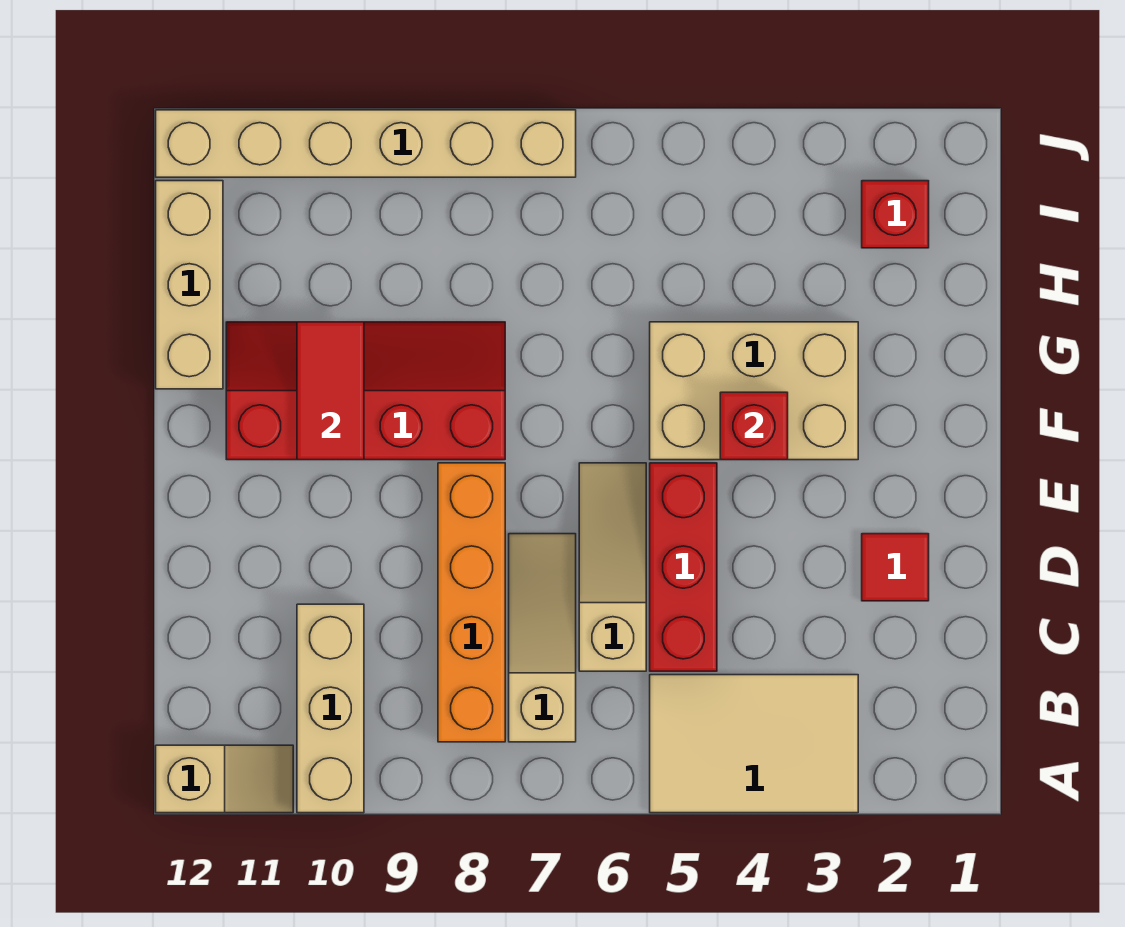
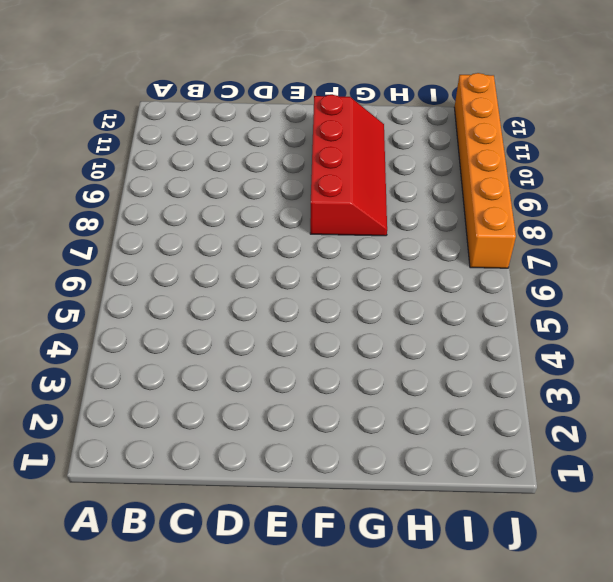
orange brick J7:J12 level 1 -> tan brick J7:J12 level 1
none -> tan tile A3:B5 level 1
none -> tan brick A10:C10 level 1
none -> tan slope A11:A12 level 1 top 12

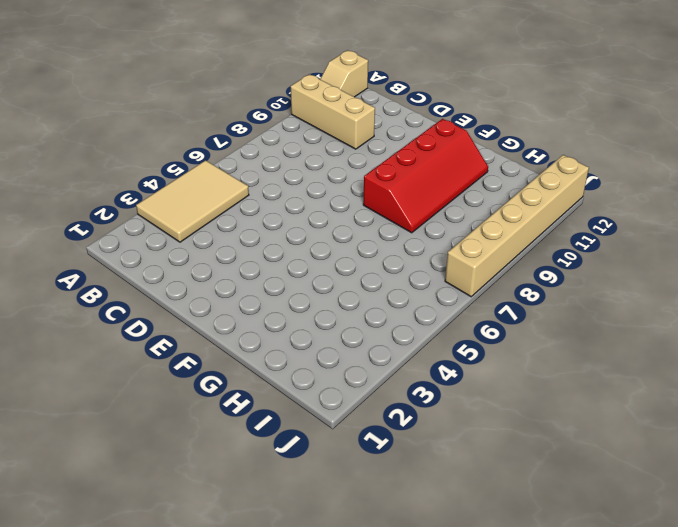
none -> tan slope B7:D7 level 1 top B
none -> orange brick B8:E8 level 1
none -> red brick C5:E5 level 1

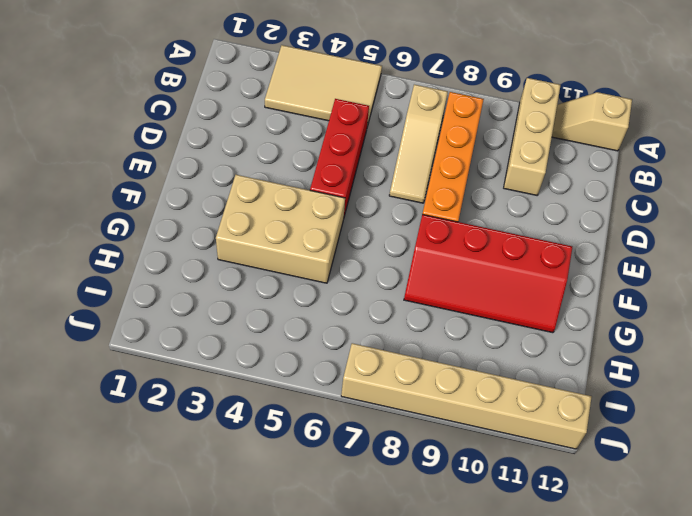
none -> tan slope C6:E6 level 1 top C
none -> red tile D2 level 1
none -> tan brick G12:I12 level 1

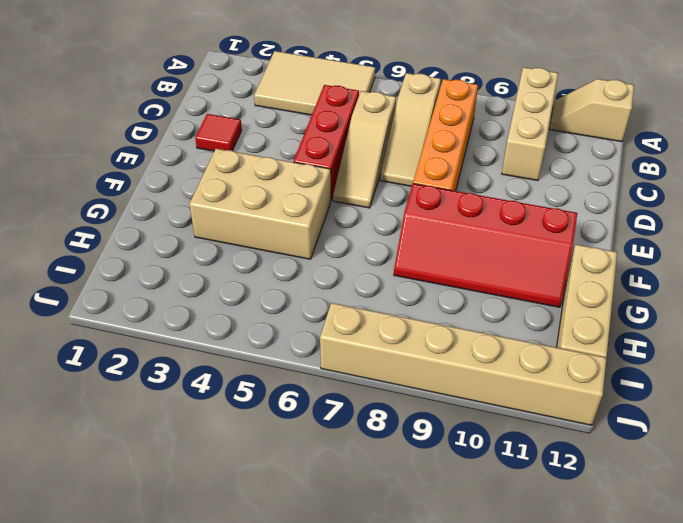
none -> red brick I2 level 1
none -> red brick F4 level 2
none -> red tile F10:G10 level 2

